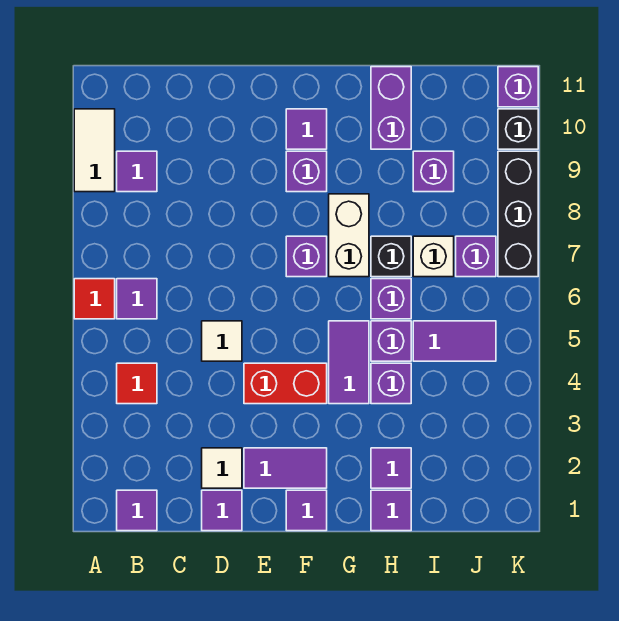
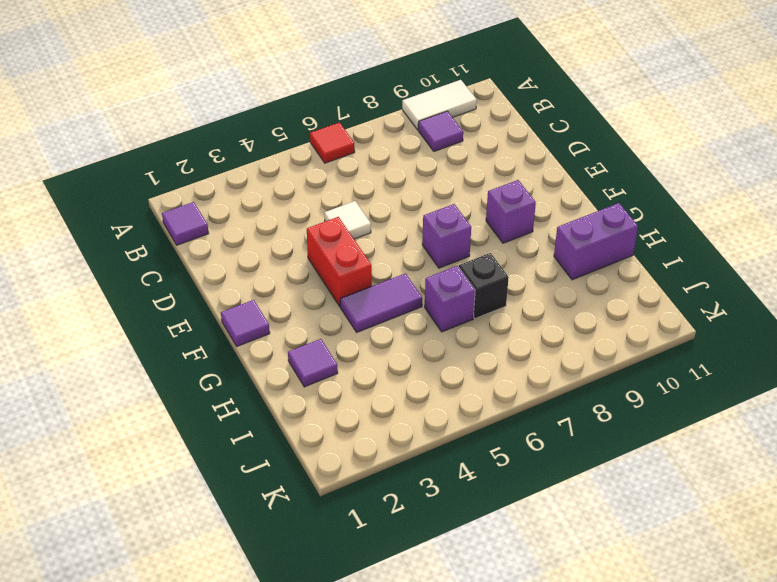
none -> red tile B4 level 1
none -> purple tile B6 level 1
none -> purple tile D1 level 1
none -> white tile D2 level 1

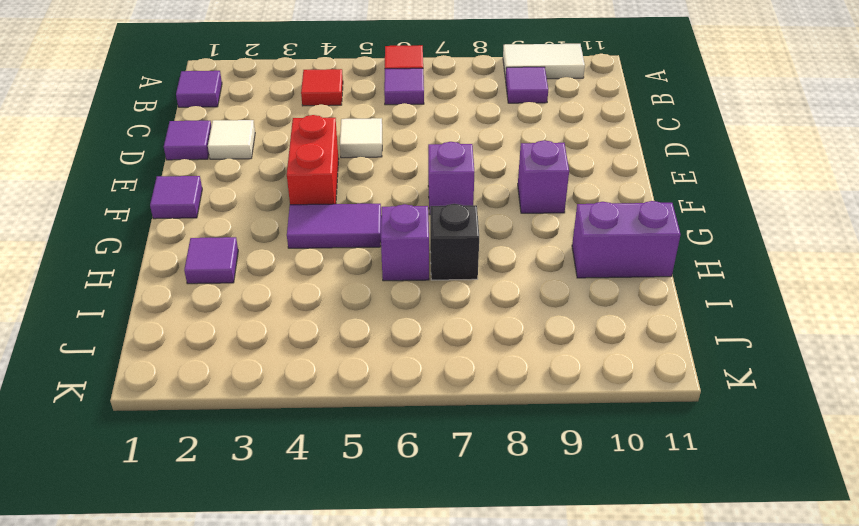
none -> purple tile E2:F2 level 1
none -> purple tile F10 level 1
none -> white brick G7:G8 level 1
none -> purple tile H1 level 1

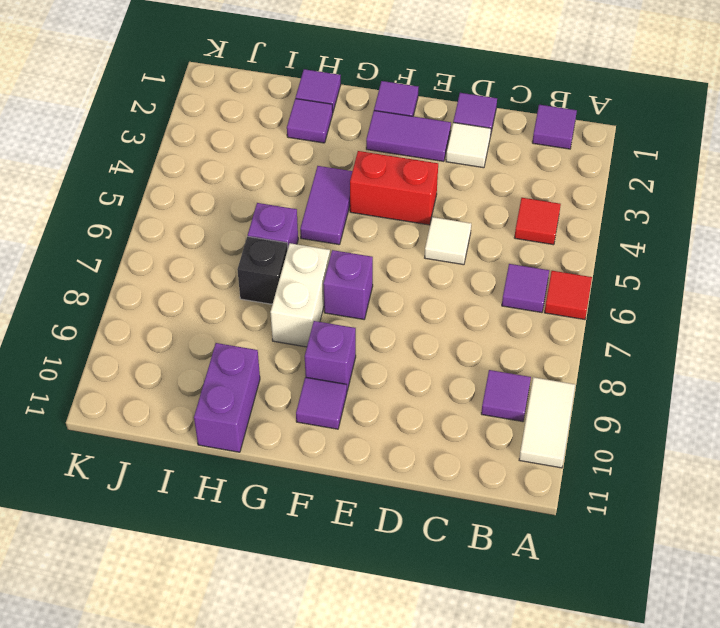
none -> purple brick H4 level 1
none -> purple brick H5 level 1
none -> purple tile I5:J5 level 1
none -> white brick I7 level 1

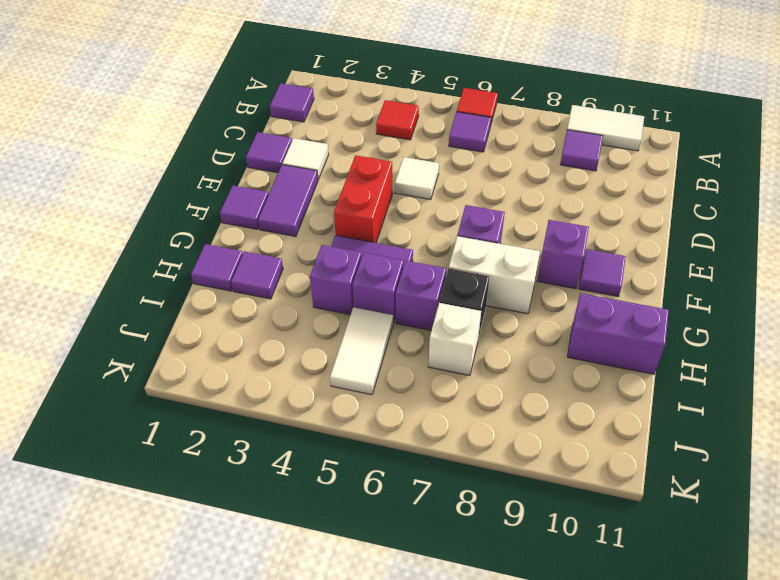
white tile I5:J5 level 1 -> purple tile I5:J5 level 1
none -> purple brick I9 level 1
none -> purple brick J7 level 1
none -> black brick K7:K9 level 1
none -> black brick K10 level 1

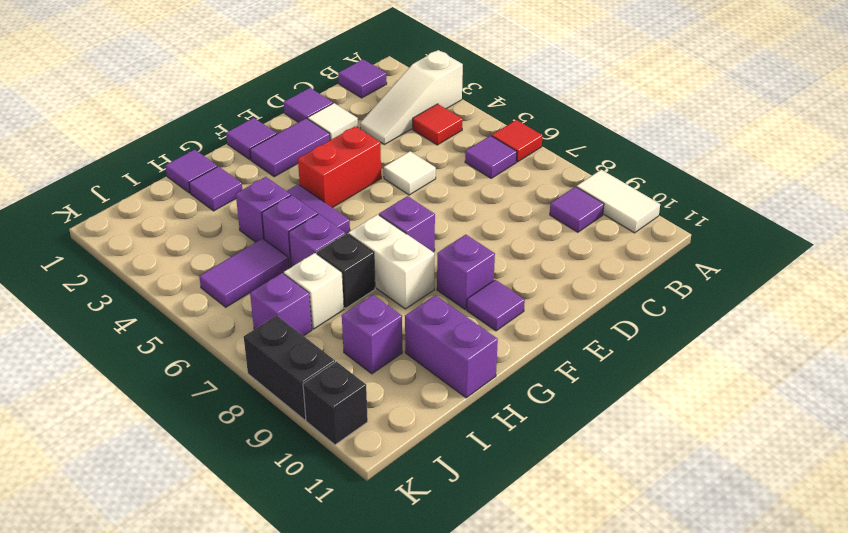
white slope A3:C3 level 1 top A -> none
black brick K8:K9 level 1 -> black brick K7:K9 level 1
none -> purple brick K11 level 1

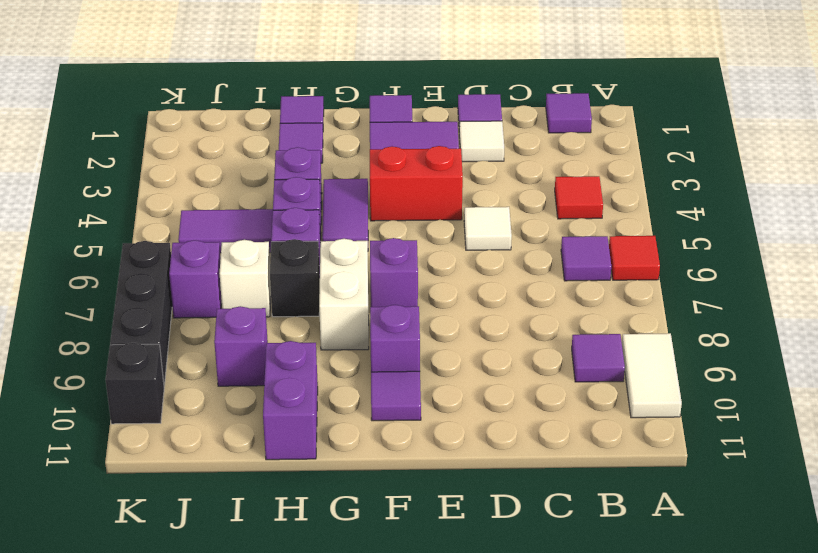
none -> purple brick K11 level 1

